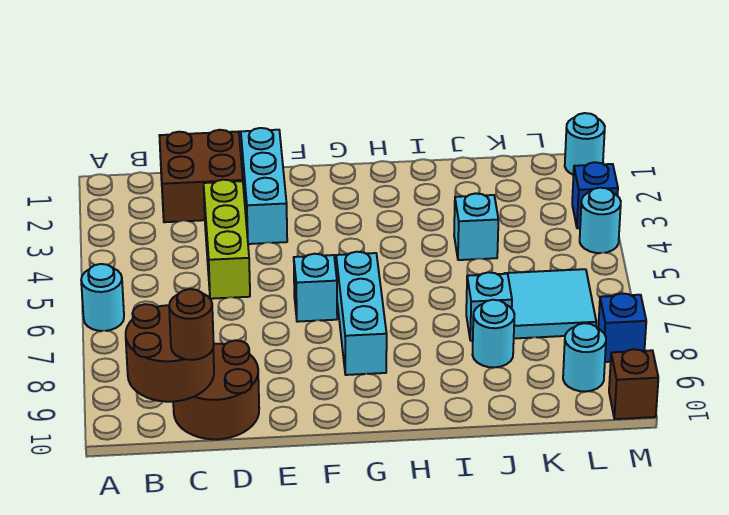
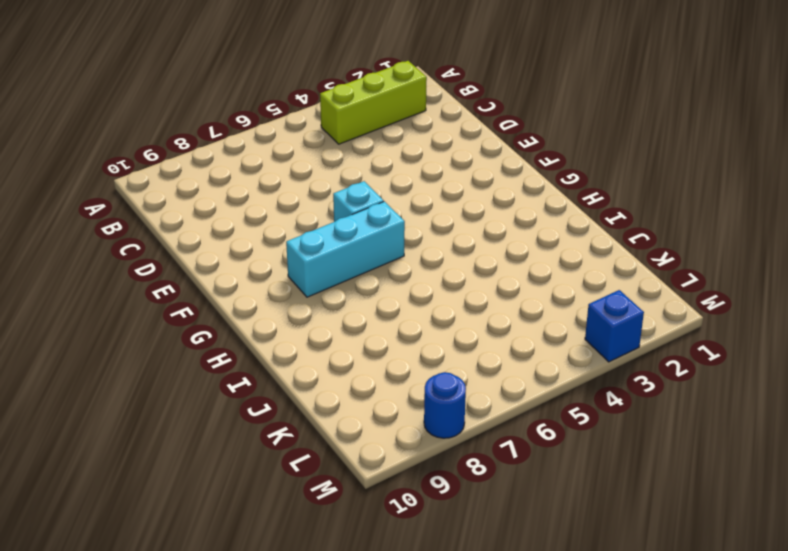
lime brick B2:B4 level 1 -> lime brick D3:D5 level 1
blue round brick M8 level 1 -> blue brick M8 level 1
none -> cyan round brick A6 level 1
none -> brown brick C1:D2 level 1
none -> brown round brick C9:D10 level 1

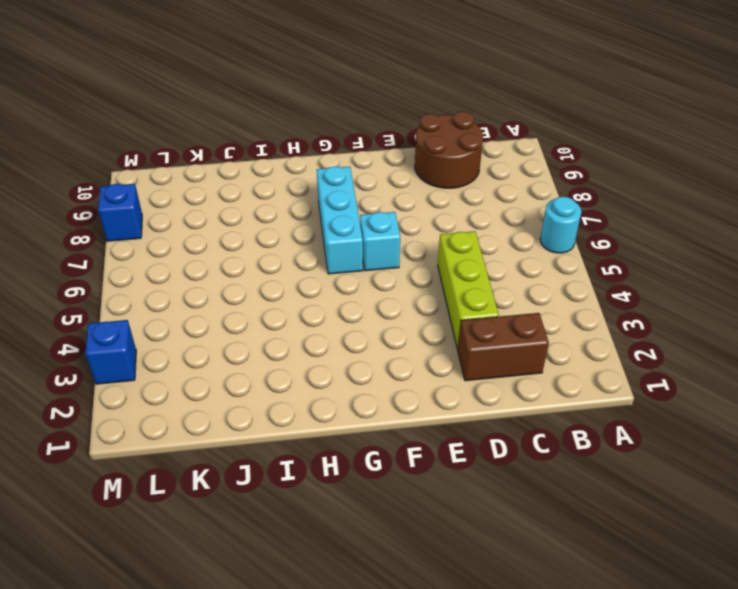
brown brick C2:D2 level 1 -> brown brick C1:D2 level 1
none -> cyan brick E1:E3 level 1
none -> cyan brick J4 level 1
none -> cyan brick J7 level 1

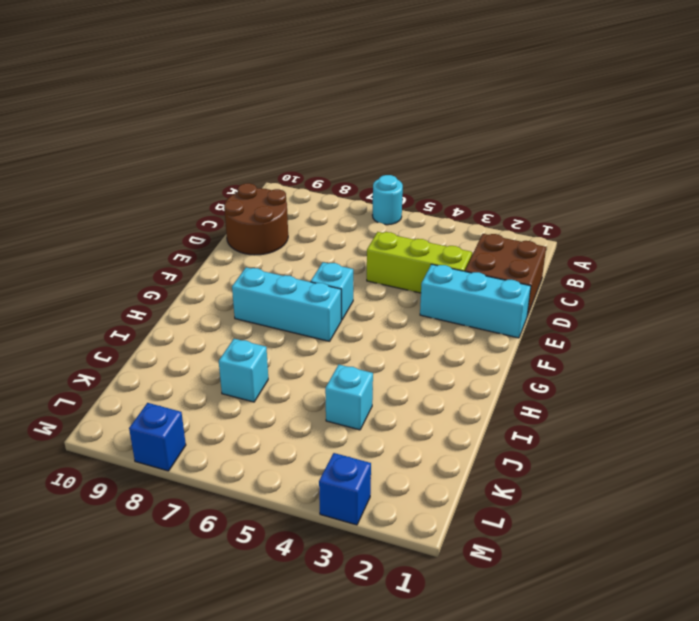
none -> cyan round brick J8 level 1
none -> cyan tile K6:L7 level 1
none -> cyan round brick L9 level 1

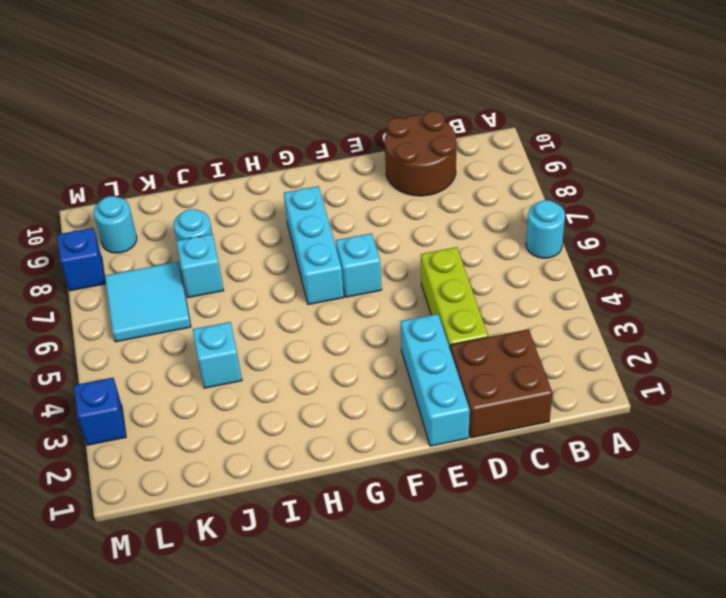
none -> cyan round brick M1 level 1
none -> cyan round brick M4 level 1
none -> brown brick M10 level 1

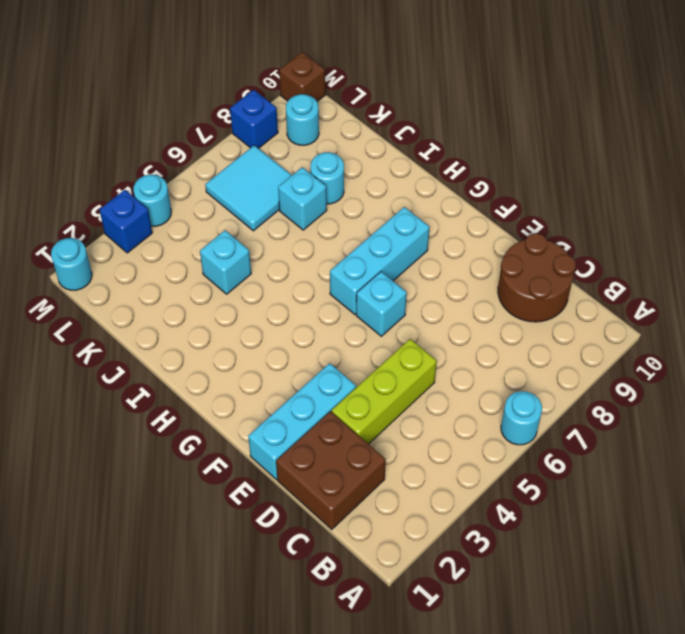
none -> brown round brick B9:C10 level 2
none -> brown round brick C10 level 3

